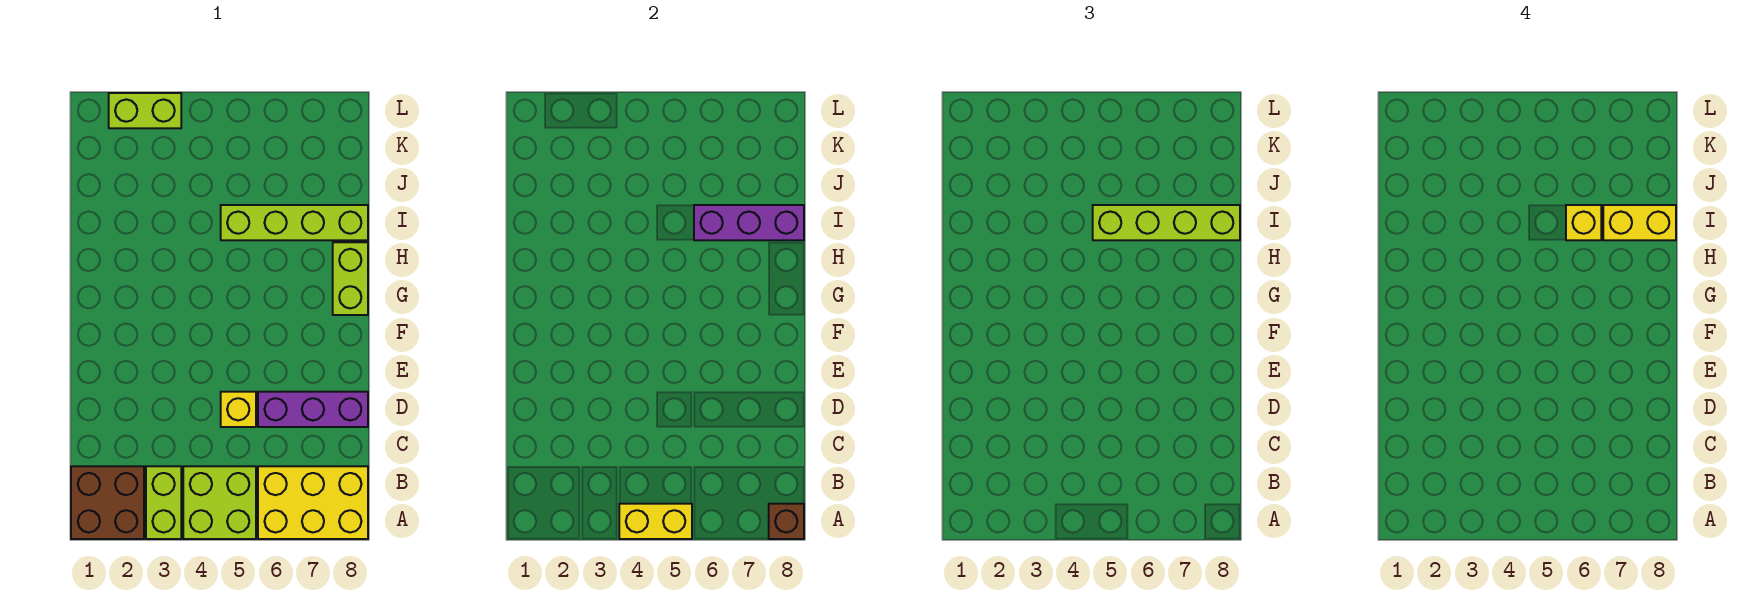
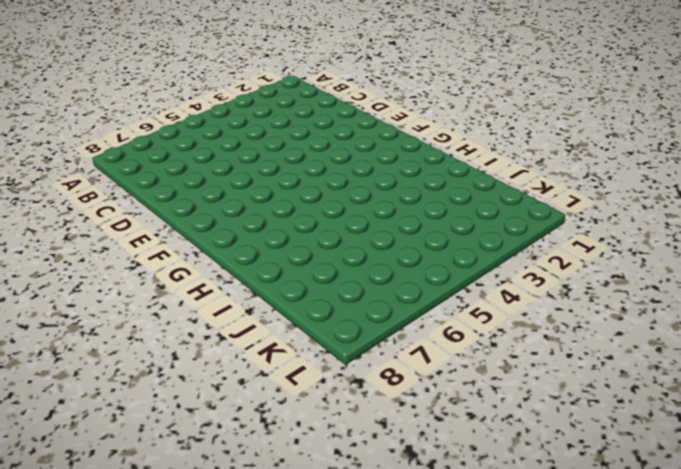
none -> brown brick A1:B2 level 1
none -> lime brick A3:B3 level 1
none -> lime brick A4:B5 level 1

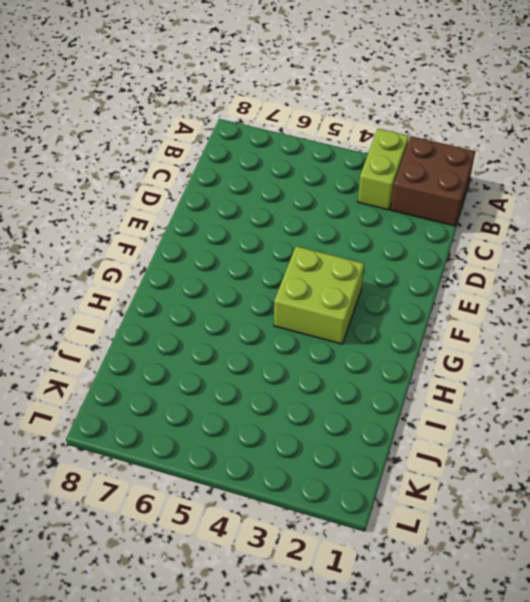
lime brick F3:G4 level 1 -> lime brick A4:B5 level 1
none -> yellow brick A6:B8 level 1
none -> yellow brick D5 level 1
none -> purple brick D6:D8 level 1

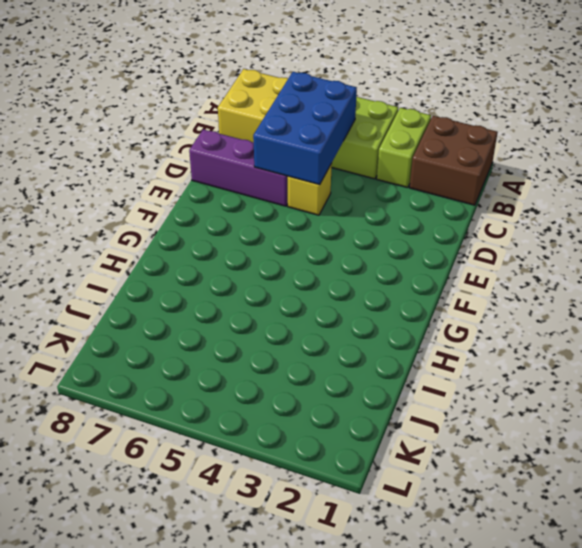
blue brick B5:D6 level 2 -> none
none -> lime brick G8:H8 level 1
none -> lime brick I5:I8 level 1
none -> lime brick L2:L3 level 1

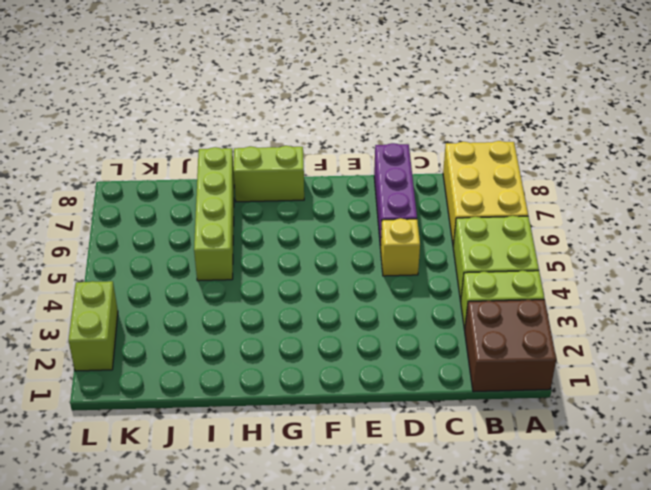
none -> yellow brick A4:A5 level 2
none -> brown brick A8 level 2
none -> purple brick I6:I8 level 2

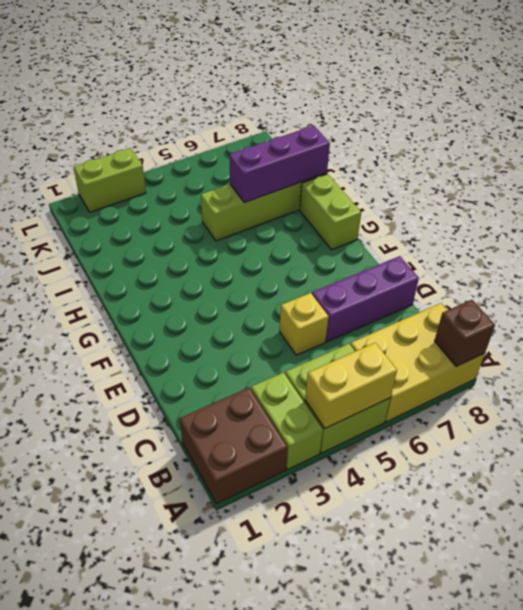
none -> lime brick I5:I8 level 3
none -> yellow brick I6 level 4
none -> yellow brick I7:I8 level 4

